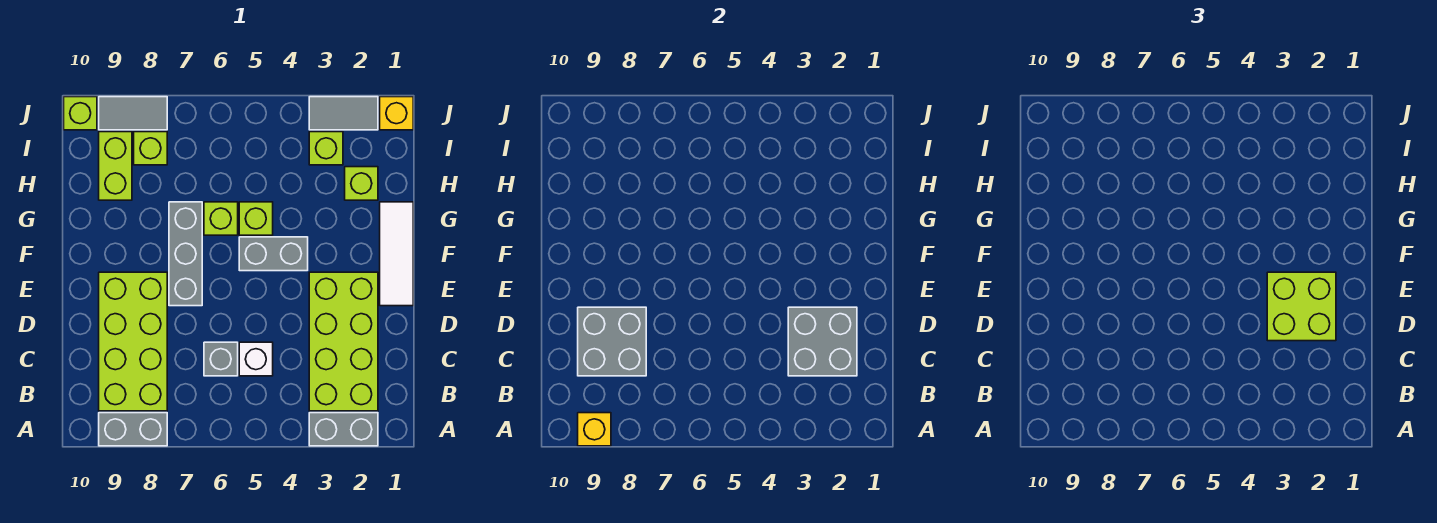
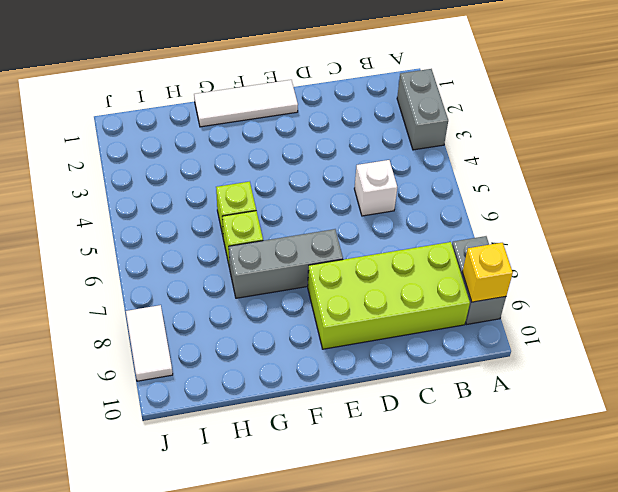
white tile J8:J9 level 1 -> grey tile J8:J9 level 1
none -> lime brick B2:E3 level 1
none -> grey brick C6 level 1
none -> grey brick F4:F5 level 1

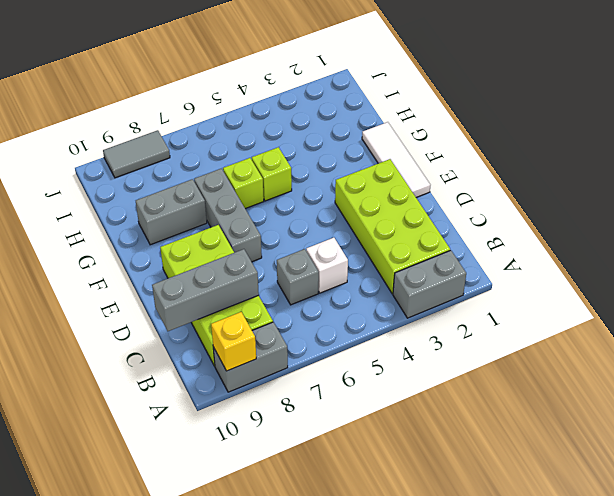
grey brick C8:C10 level 2 -> grey brick C8:D9 level 2
grey brick G8:G9 level 1 -> grey brick F4:F5 level 1
none -> lime brick H2 level 1
none -> lime brick H9:I9 level 1
none -> lime brick I3 level 1

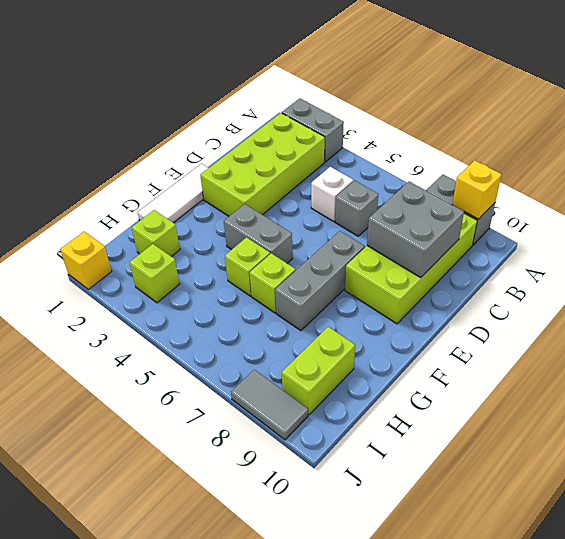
none -> lime brick I8 level 1
none -> grey tile J2:J3 level 1
none -> lime brick J10 level 1

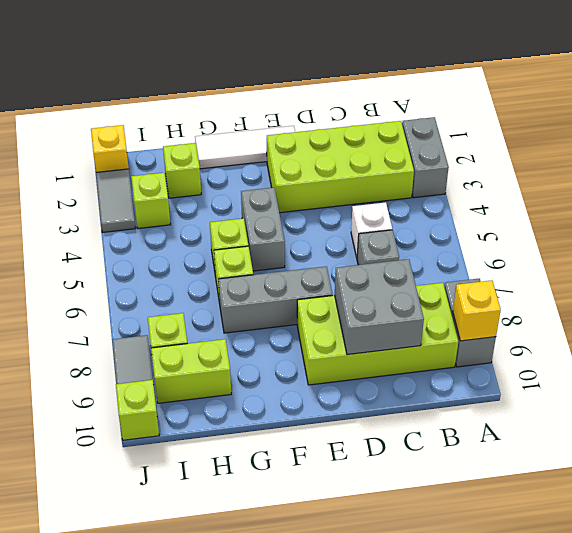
none -> grey brick C2:D3 level 2
none -> lime brick D2:E3 level 3

